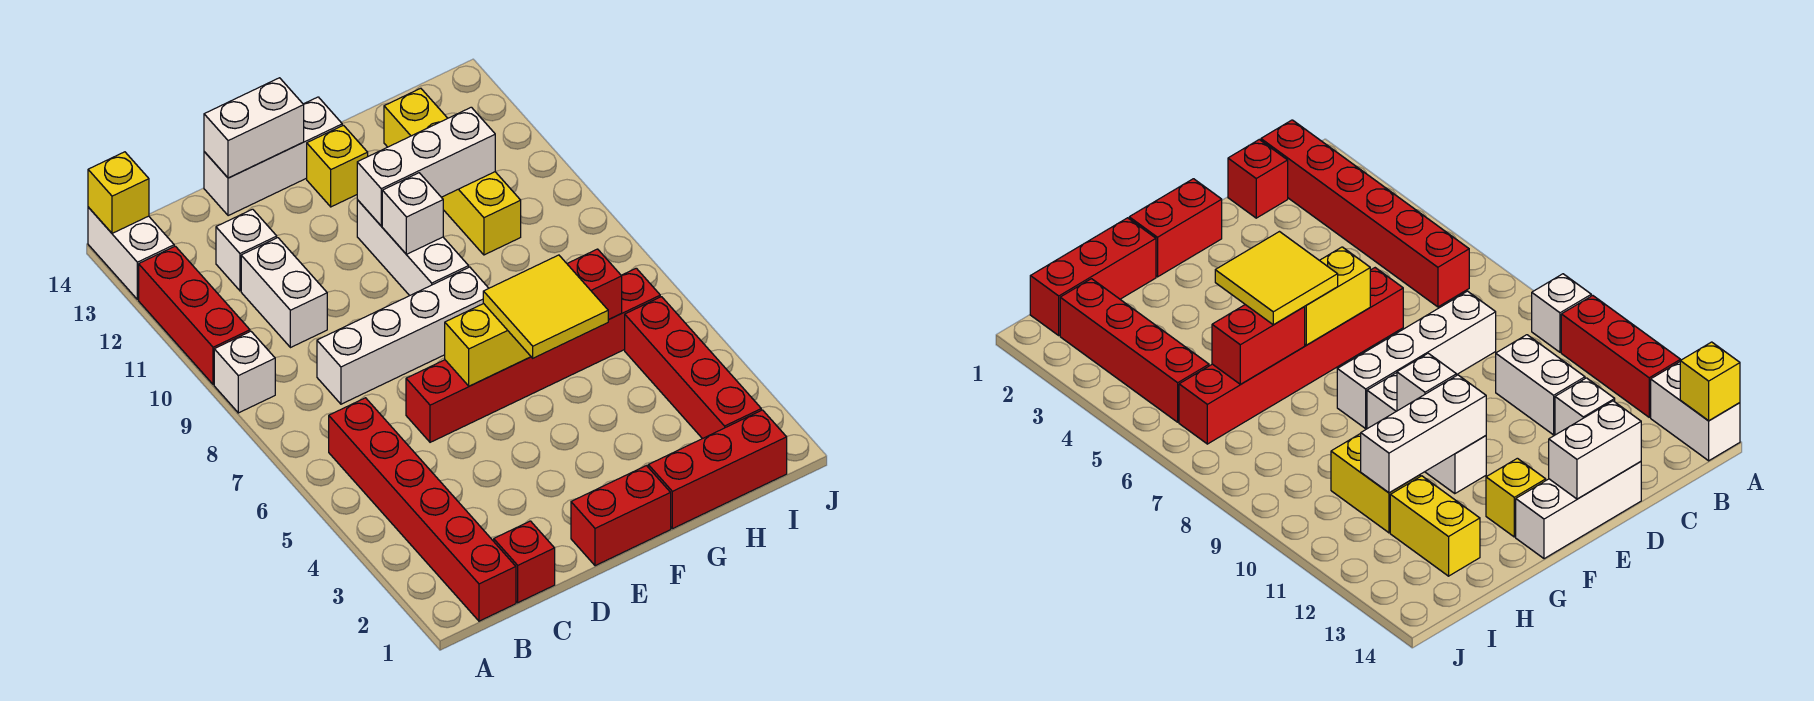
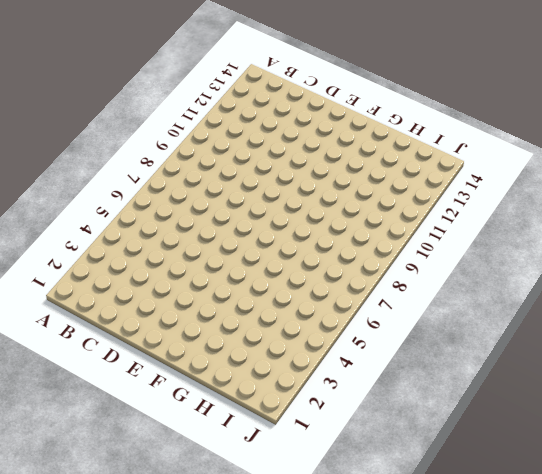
none -> white brick A9 level 1
none -> red brick A10:A12 level 1
none -> white brick A13:A14 level 1

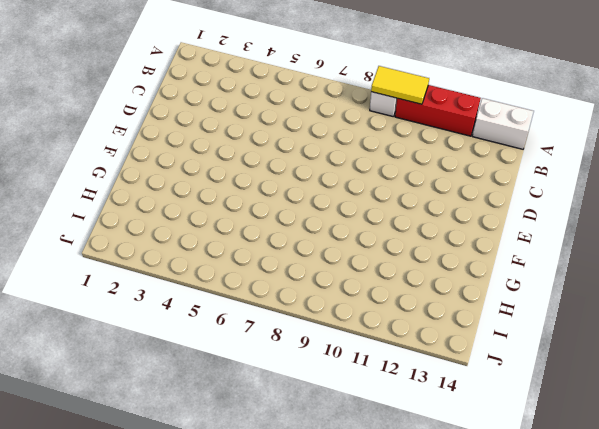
yellow tile A9:A10 level 2 -> none
none -> red brick B1:B6 level 1
none -> red brick C1 level 1
none -> white brick C8:F8 level 1

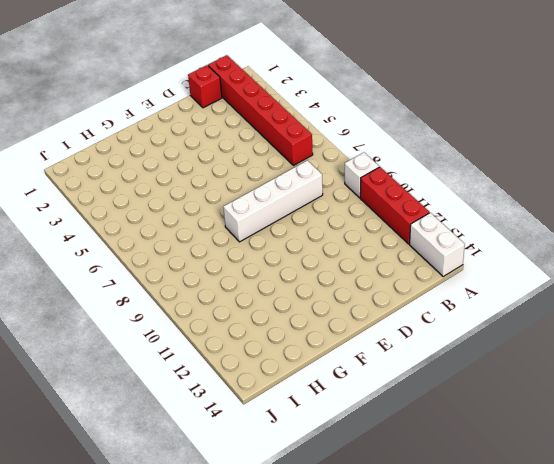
none -> white brick C10:C11 level 1
none -> white brick C12 level 1
none -> red brick D6:I6 level 1

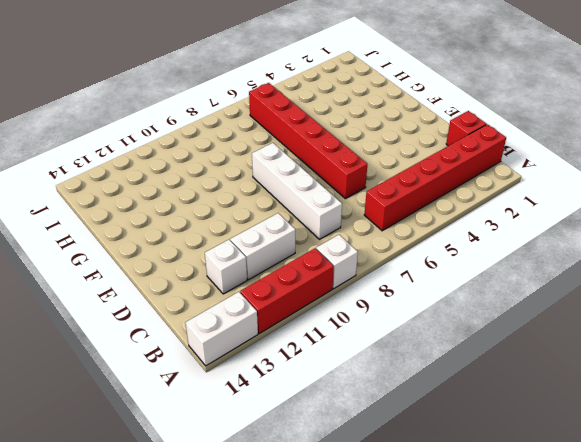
none -> white brick D14:F14 level 1
none -> red brick E1:F1 level 1
none -> white brick F9:F11 level 1

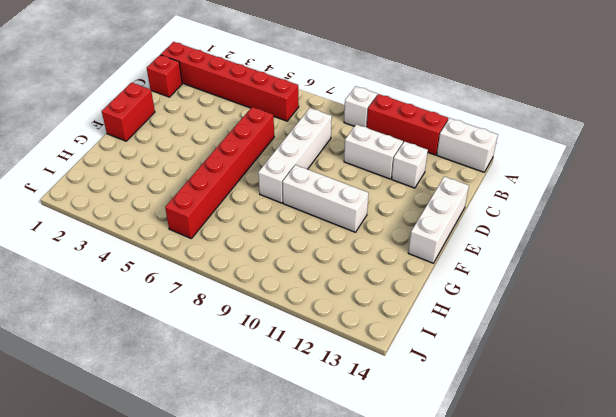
none -> yellow brick F13 level 1
none -> red brick G1:I1 level 1
none -> yellow brick H10:H11 level 1

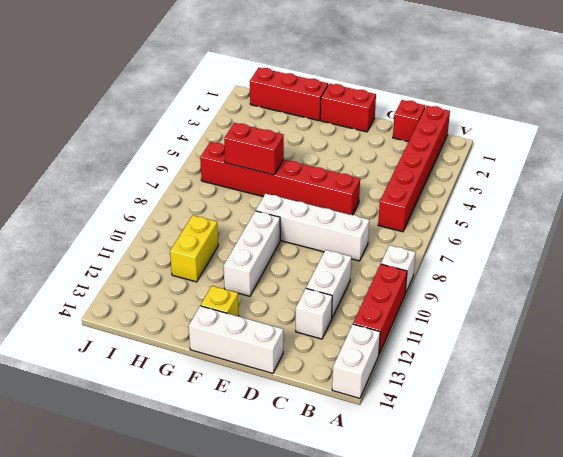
none -> yellow brick H12:H13 level 1
none -> red brick I2:I5 level 1
none -> yellow brick A14 level 2

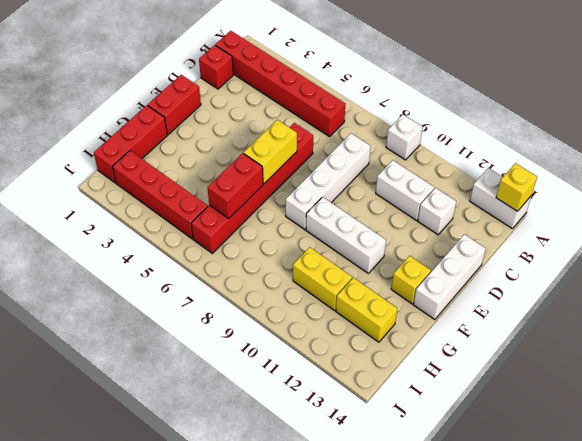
none -> red brick A10:A12 level 1
none -> white brick D14:E14 level 2
none -> white brick F10 level 2

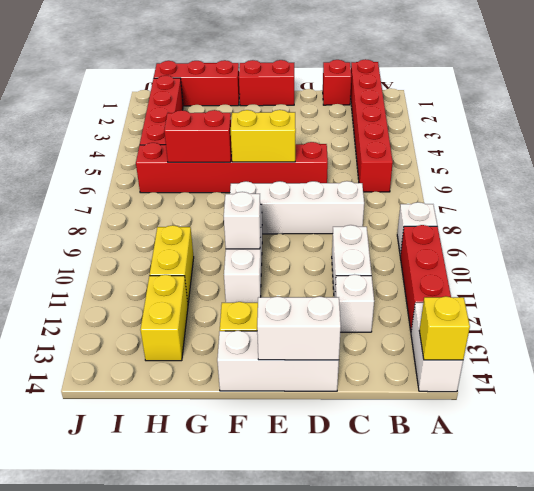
none -> white brick F11:H11 level 2
none -> yellow tile F5:G6 level 3

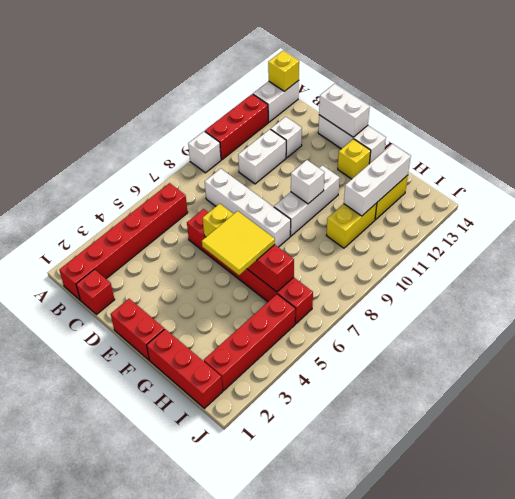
white brick H11:H13 level 2 -> white brick F11:H11 level 2

